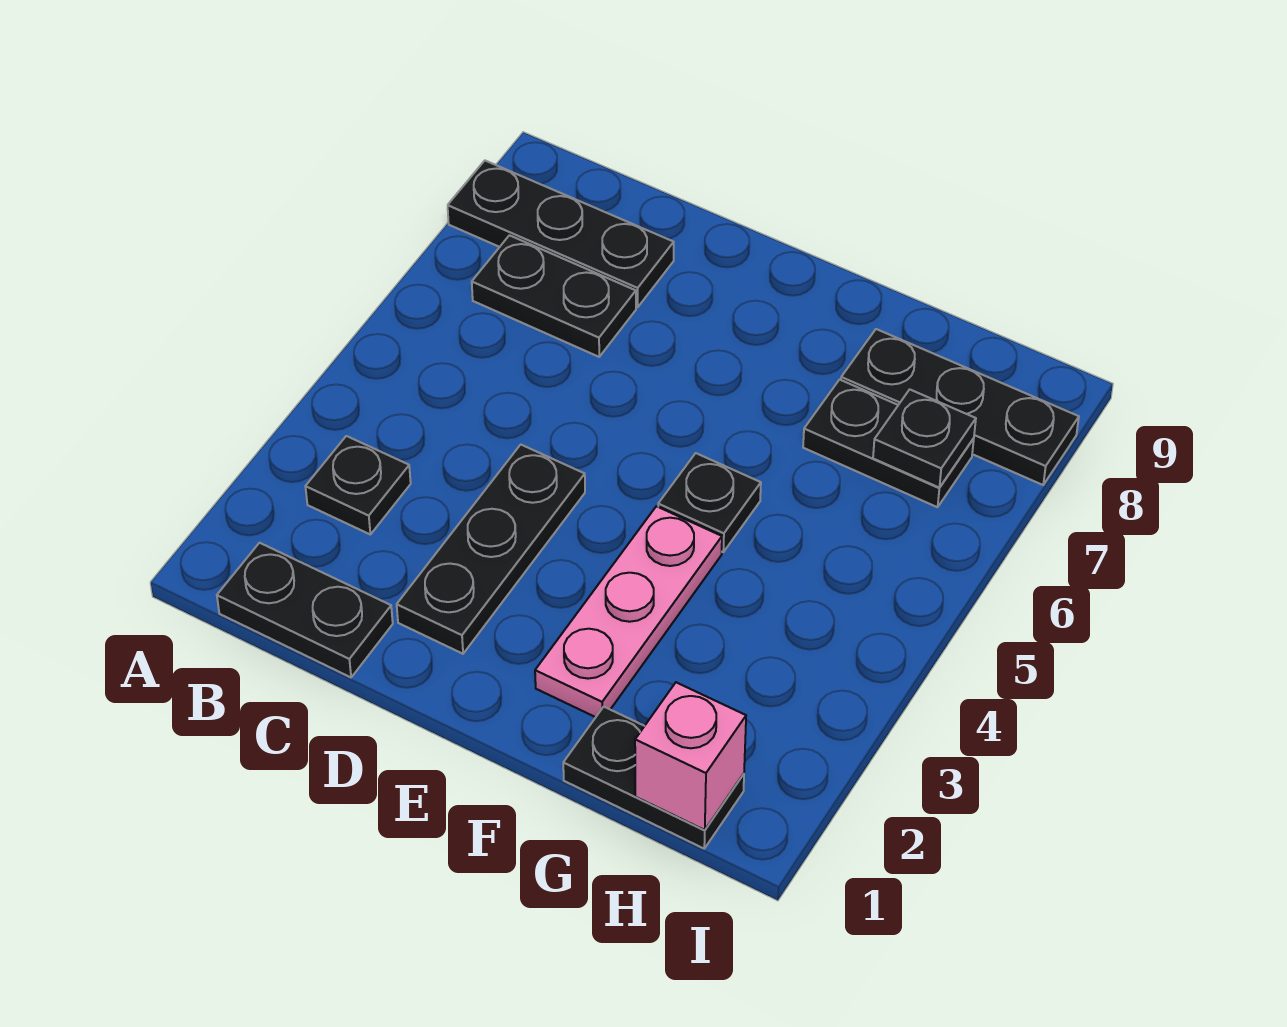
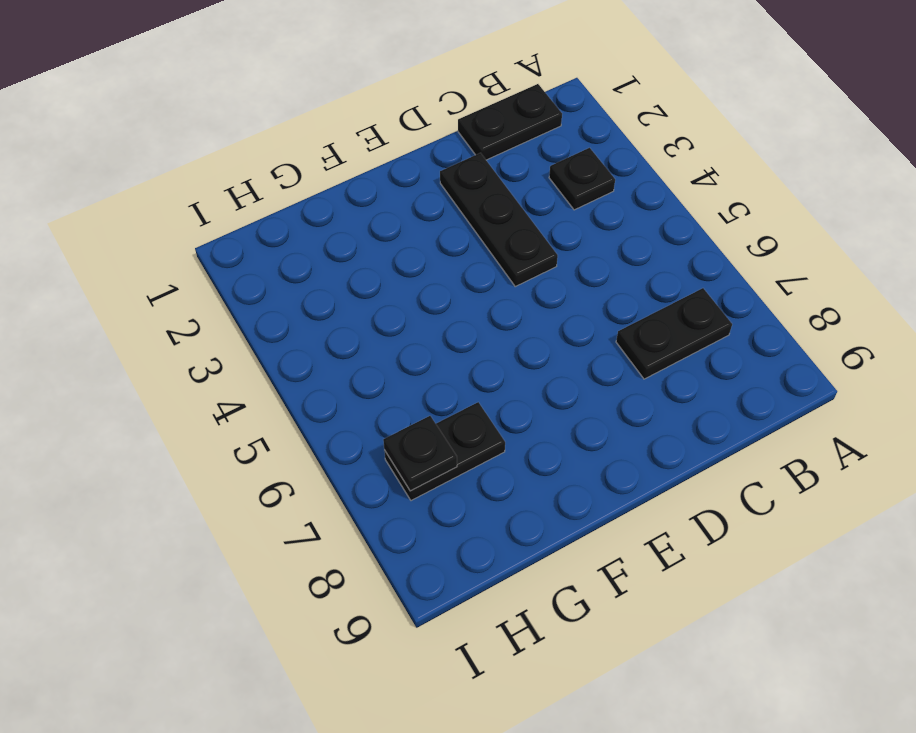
none -> black plate A8:C8 level 1
none -> pink plate F2:F4 level 1
none -> black plate F5 level 1

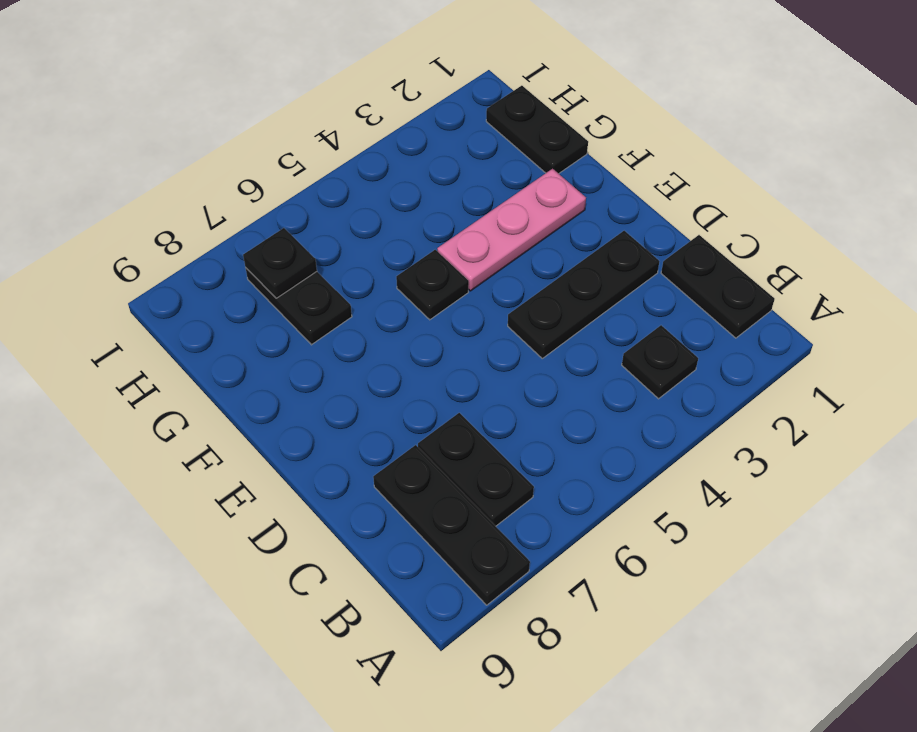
none -> black plate G8:I8 level 1
none -> pink brick H1 level 2

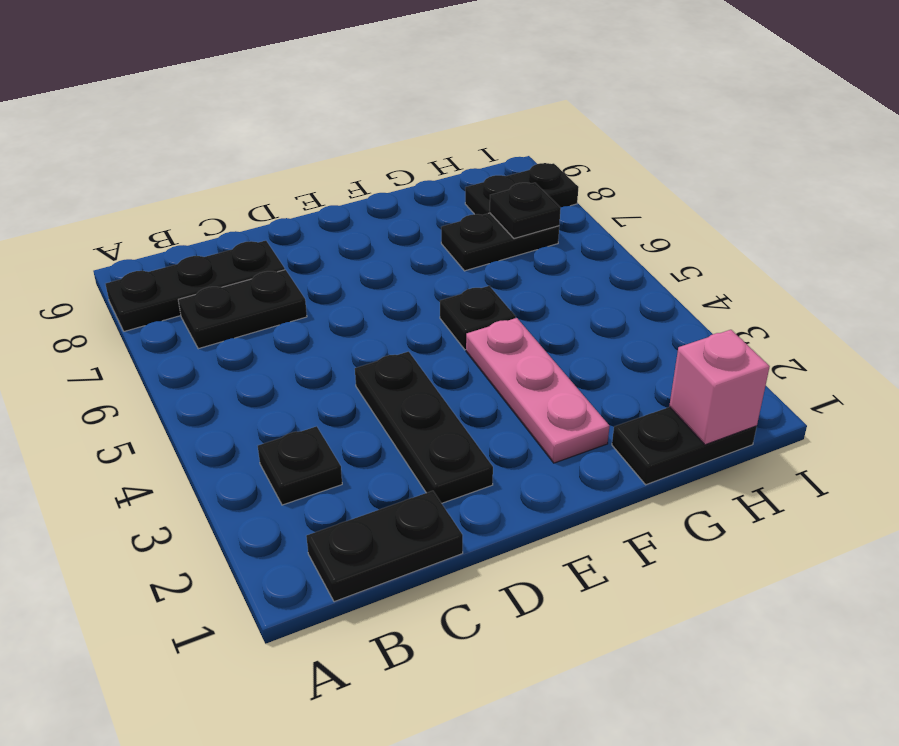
black plate H8:I8 level 1 -> black plate G8:I8 level 1

